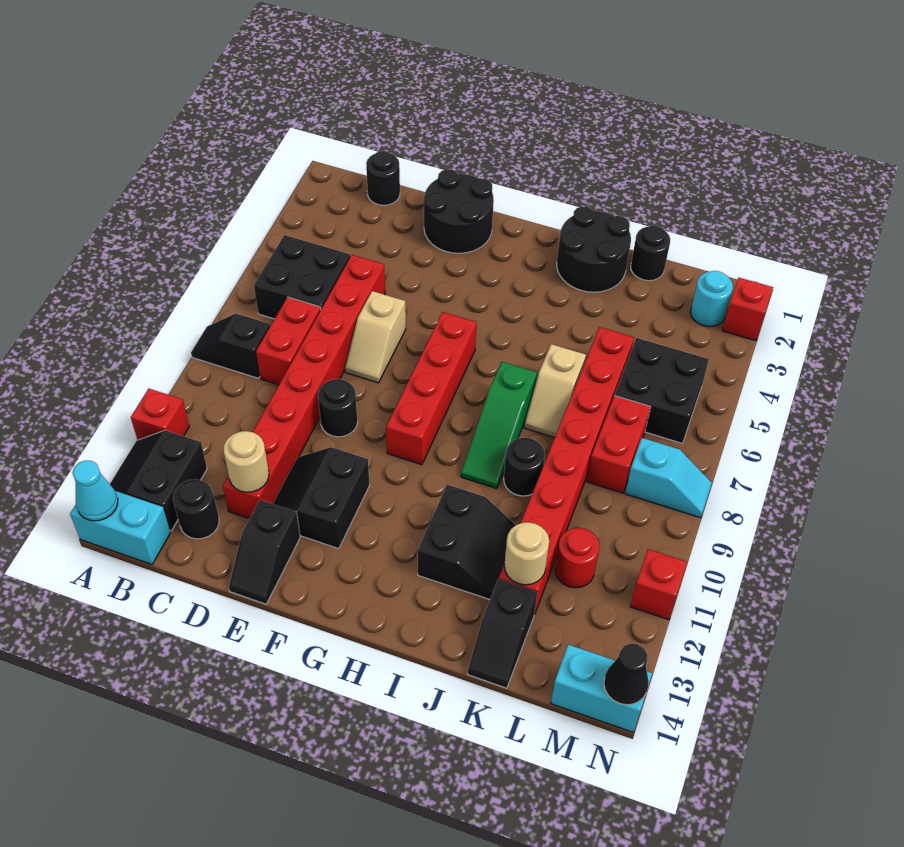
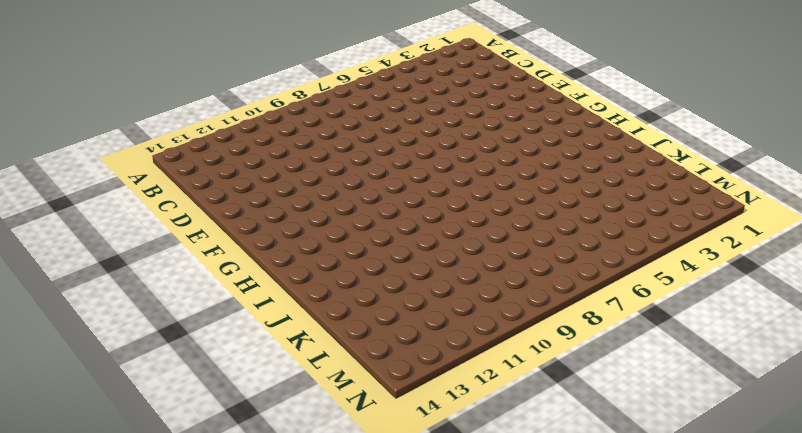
none -> black slope A8:B8 level 1 top B
none -> red brick A11 level 1
none -> black slope A12:B13 level 1 top B
none -> cyan brick A14:B14 level 1

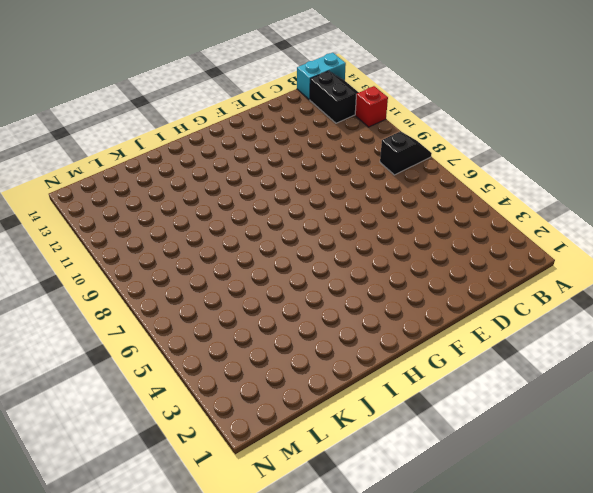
none -> black brick B5:C6 level 1
none -> black round brick C1 level 1
none -> red brick C7:C8 level 1
none -> black round brick C13 level 1

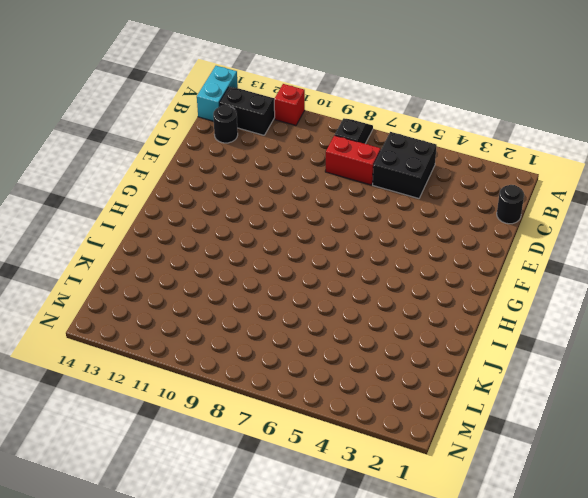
none -> red brick D5:D12 level 1
none -> black round brick E1:F2 level 1
none -> tan slope E6:E7 level 1 top 6
none -> black round brick E9 level 1

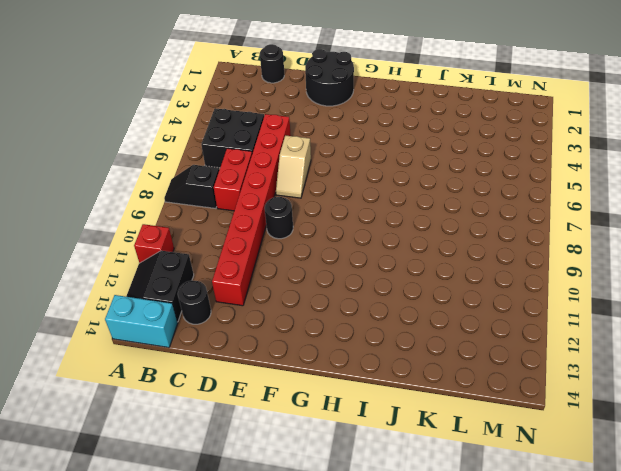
none -> black slope E11:F12 level 1 top F
none -> black slope E13:E14 level 1 top 13
none -> red brick G6:G9 level 1
none -> black round brick I1:J2 level 1

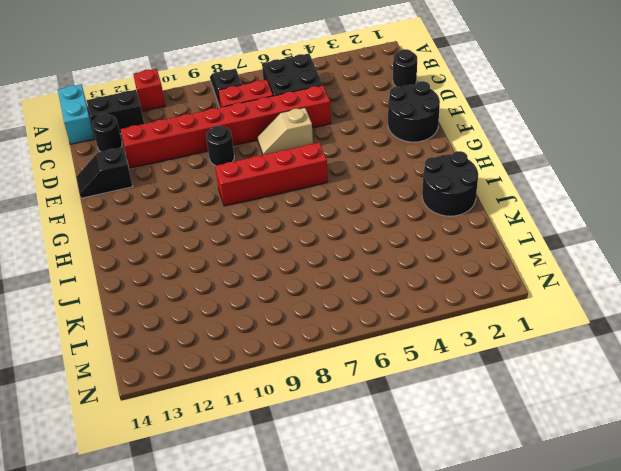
none -> black slope E11:F12 level 1 top F
none -> green slope I7:I9 level 1 top 7
none -> black slope I11:J12 level 1 top I
none -> tan slope J6:J7 level 1 top 6

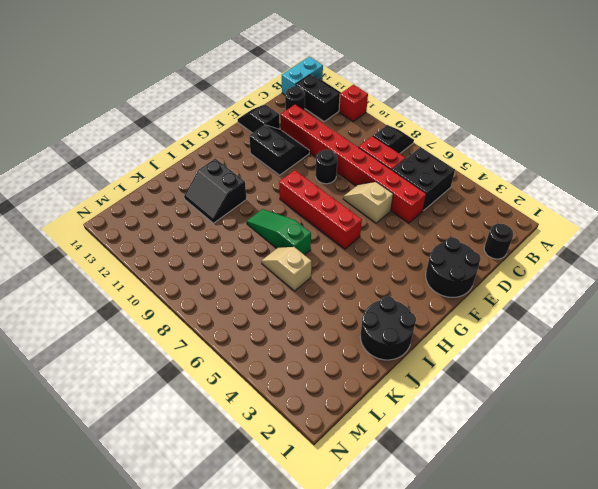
none -> black round brick J9 level 1
none -> black round brick K1 level 1
none -> red brick K5:K12 level 1
none -> black slope K13:K14 level 1 top 13

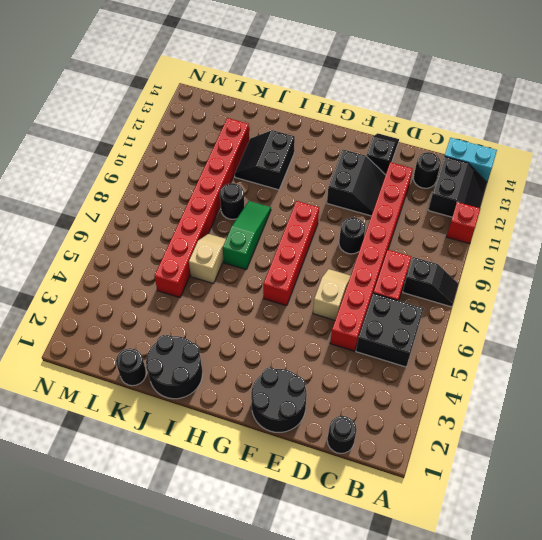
none -> black slope K13:K14 level 1 top 13
none -> black brick L5:M6 level 1
none -> red brick L7:L8 level 1
none -> red round brick L11 level 1

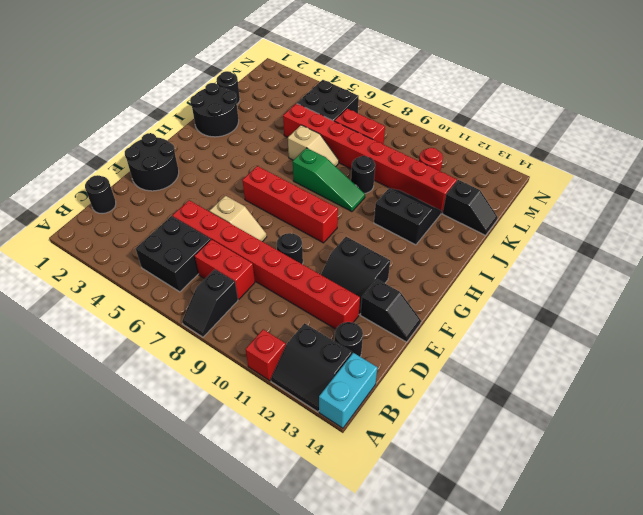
none -> cyan round brick M2 level 1
none -> cyan slope M8:N8 level 1 top M
none -> cyan brick M14:N14 level 1
none -> red brick N2 level 1

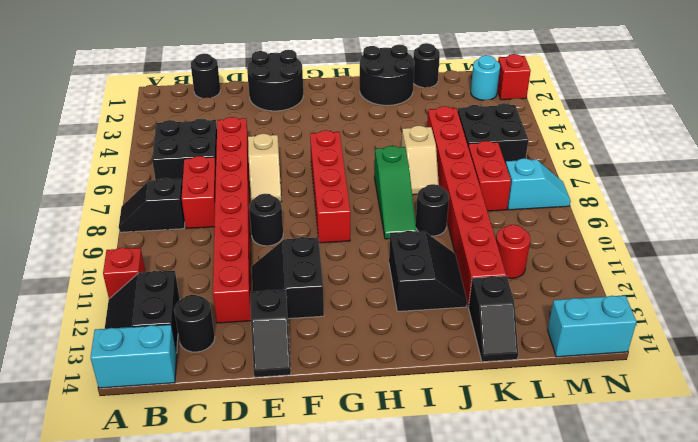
none -> red brick N11 level 1
none -> cyan cone A14 level 2
none -> tan round brick D12 level 2
none -> tan round brick K12 level 2

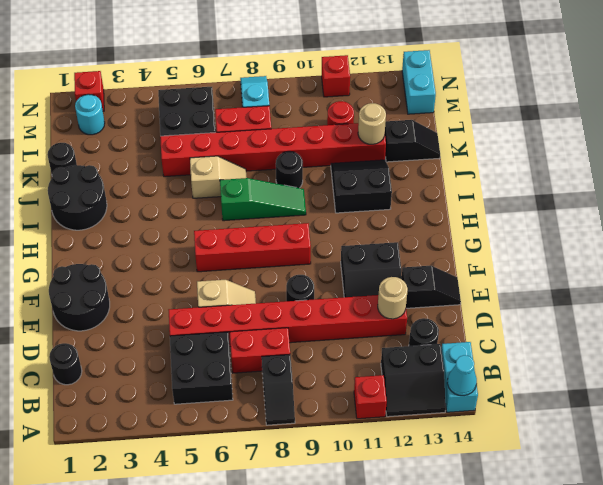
none -> black cone N14 level 2

